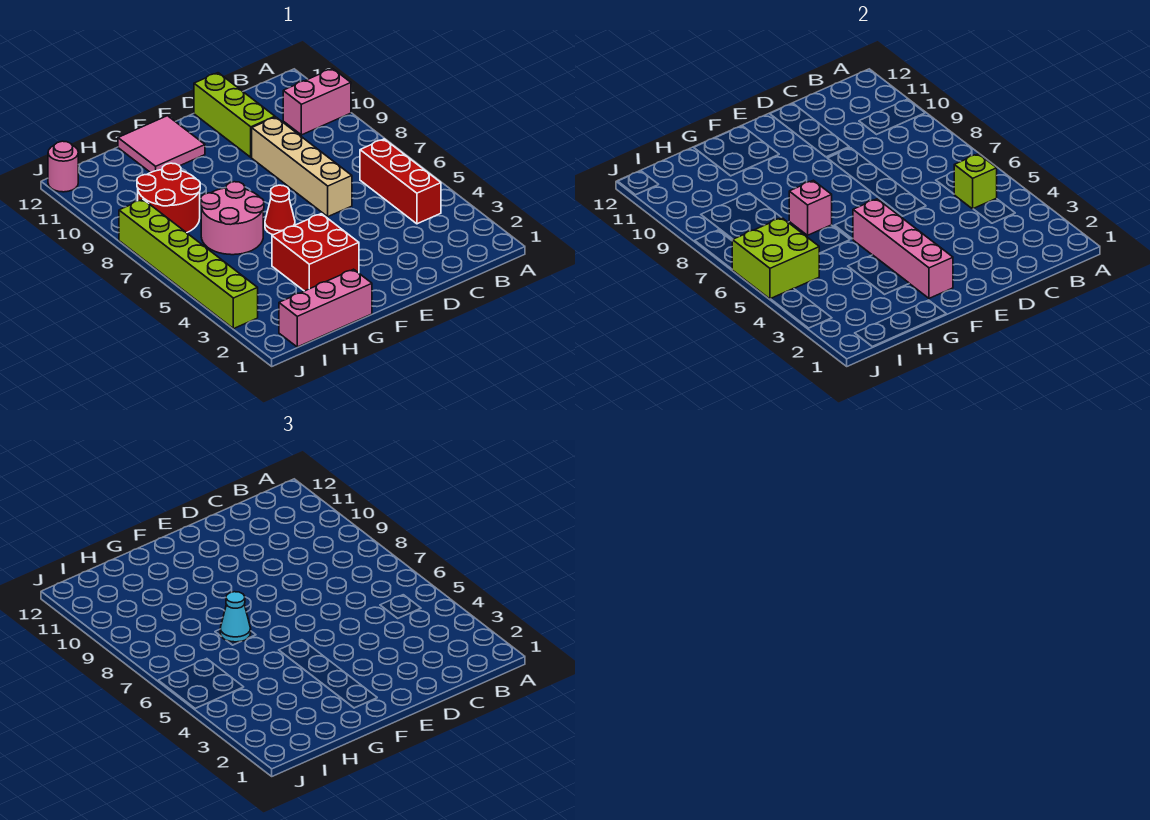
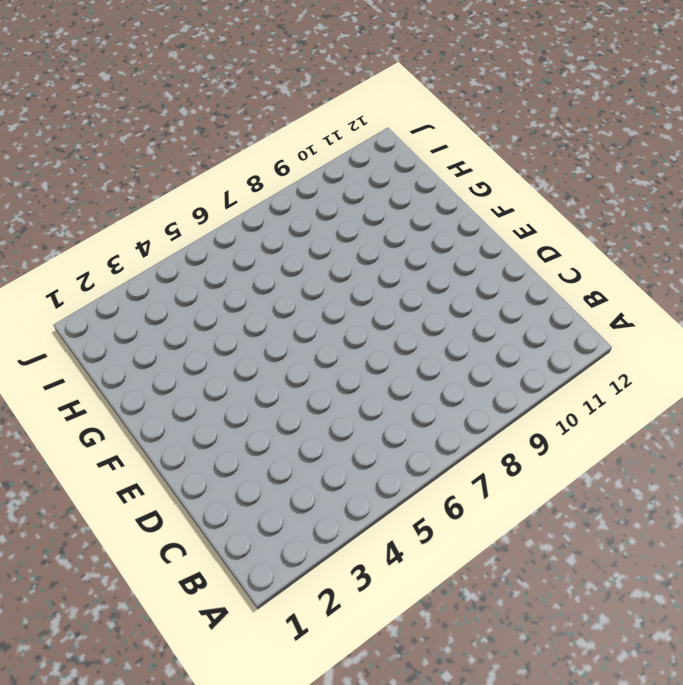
none -> pink brick A10:B10 level 1
none -> red brick B4:B6 level 1
none -> tan brick D6:D9 level 1

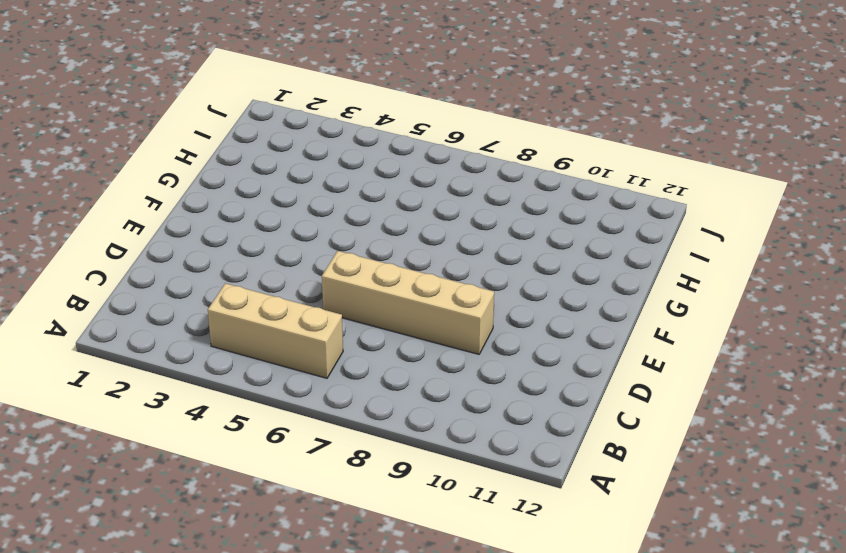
tan brick B4:B6 level 1 -> red brick B4:B6 level 1
none -> pink brick A10:B10 level 1
none -> lime brick D10:D12 level 1
none -> red brick F3:G4 level 1

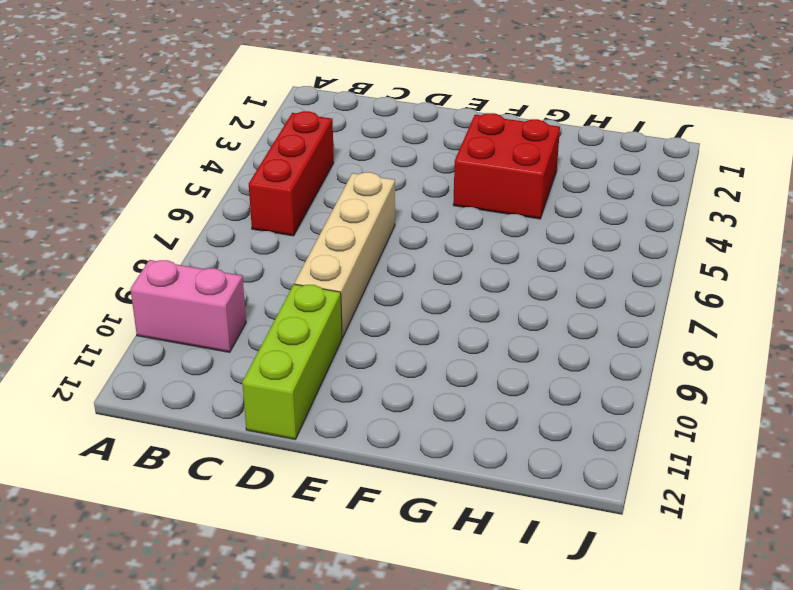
none -> red cone F6 level 1
none -> pink tile F11:G12 level 1
none -> pink brick G1:I1 level 1

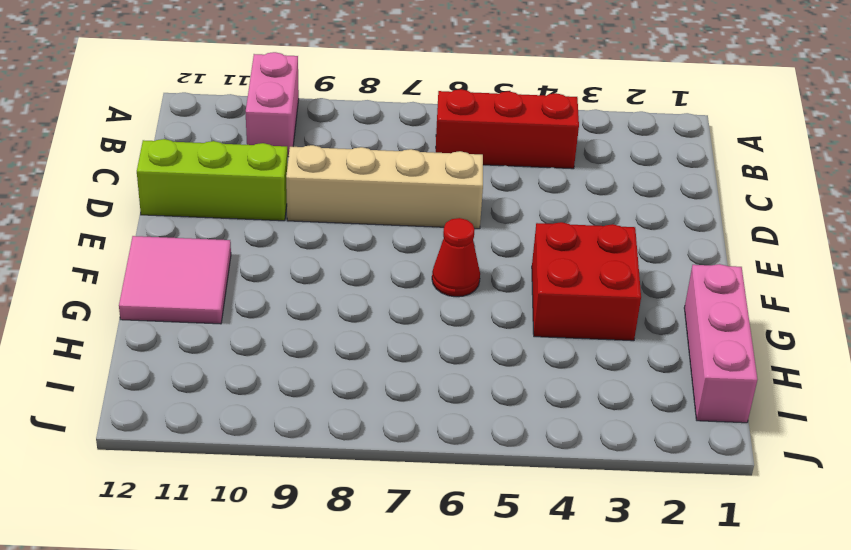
none -> pink round brick G6:H7 level 1
none -> red round brick H8:I9 level 1
none -> lime brick J3:J8 level 1

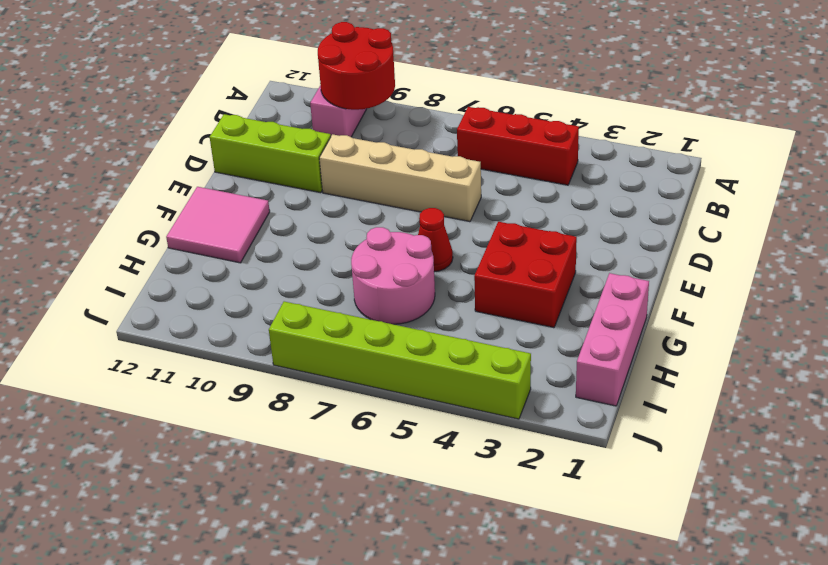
red round brick A9:B10 level 2 -> red round brick H8:I9 level 1
none -> pink round brick J12 level 1
none -> lime brick B5 level 2
none -> pink brick F2:F5 level 2

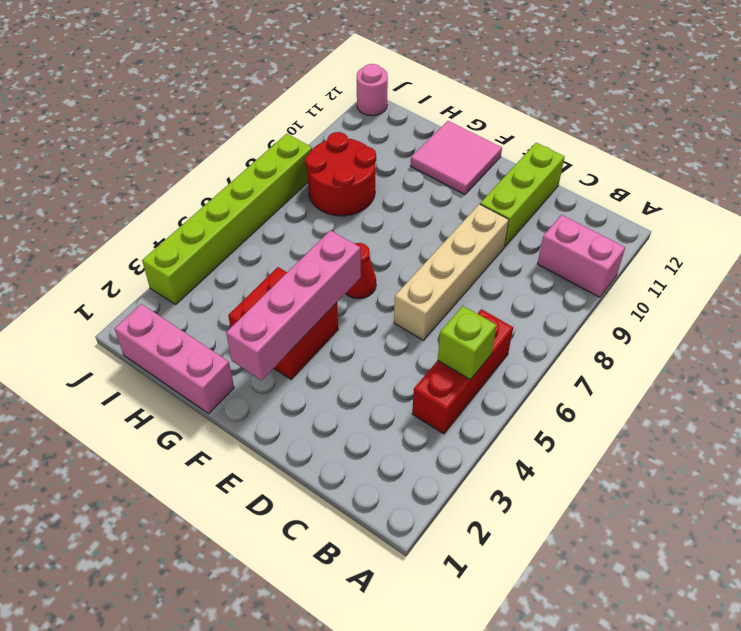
none -> pink round brick G6:H7 level 1
none -> pink brick G7 level 2
none -> lime brick I5:J6 level 2

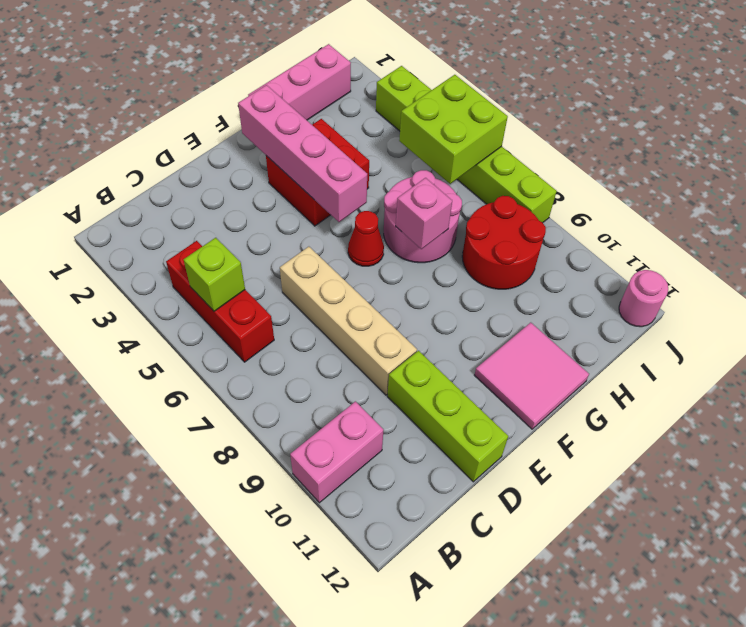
none -> cyan cone G7 level 3

